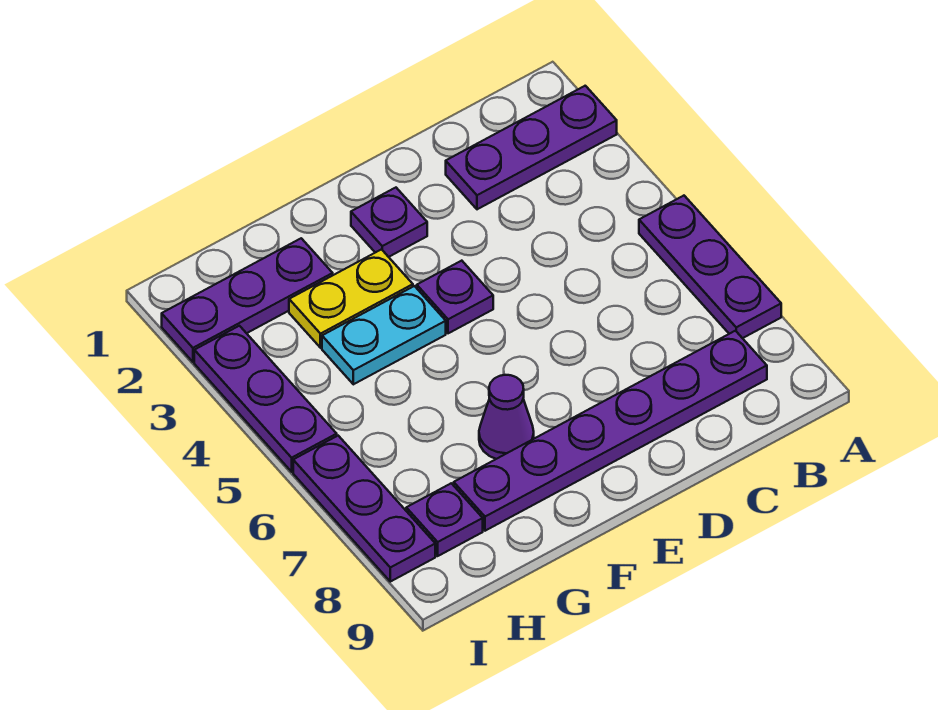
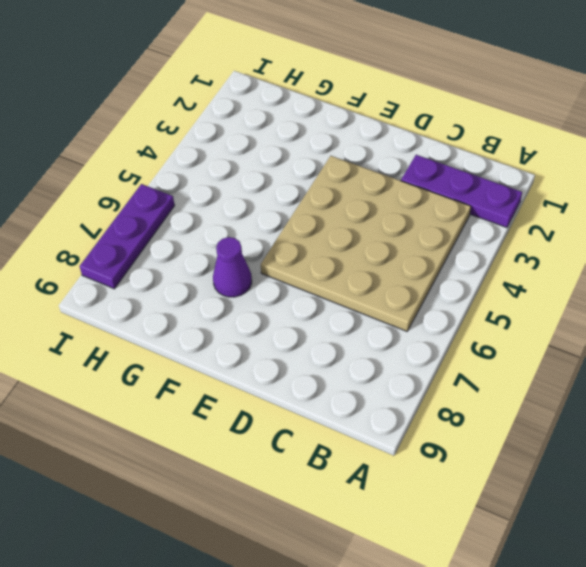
tan plate B3:E6 level 1 -> purple plate E4 level 1
none -> purple plate A5:A7 level 1
none -> purple plate B8:G8 level 1
none -> purple plate E2 level 1

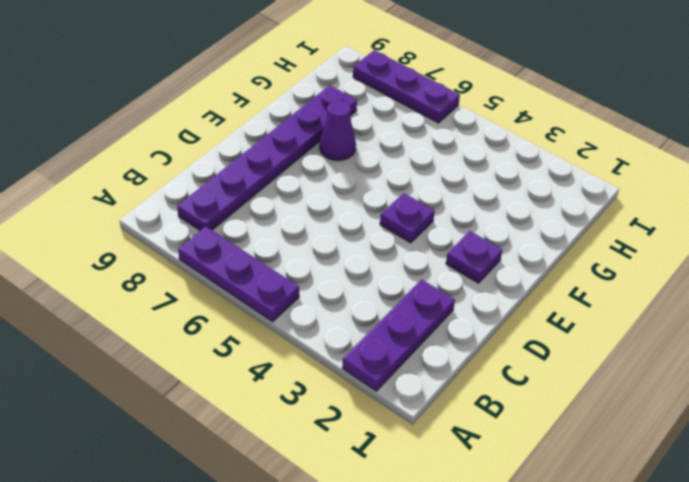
none -> yellow plate F3:G3 level 1
none -> cyan plate F4:G4 level 1
none -> purple plate G2:I2 level 1

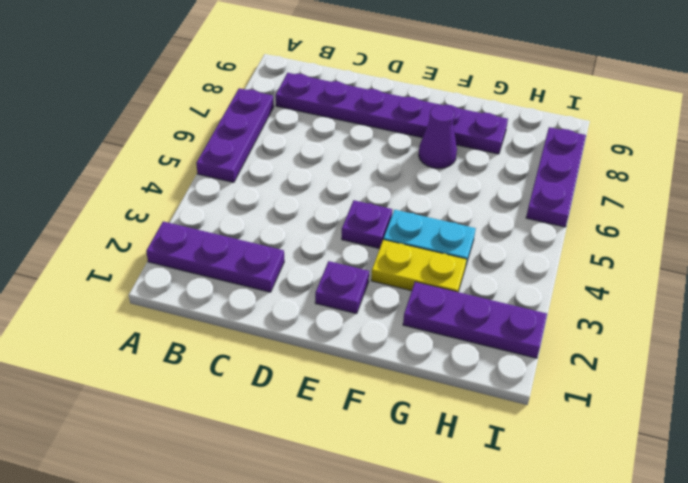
none -> purple plate H8 level 1
none -> purple plate I3:I5 level 1

